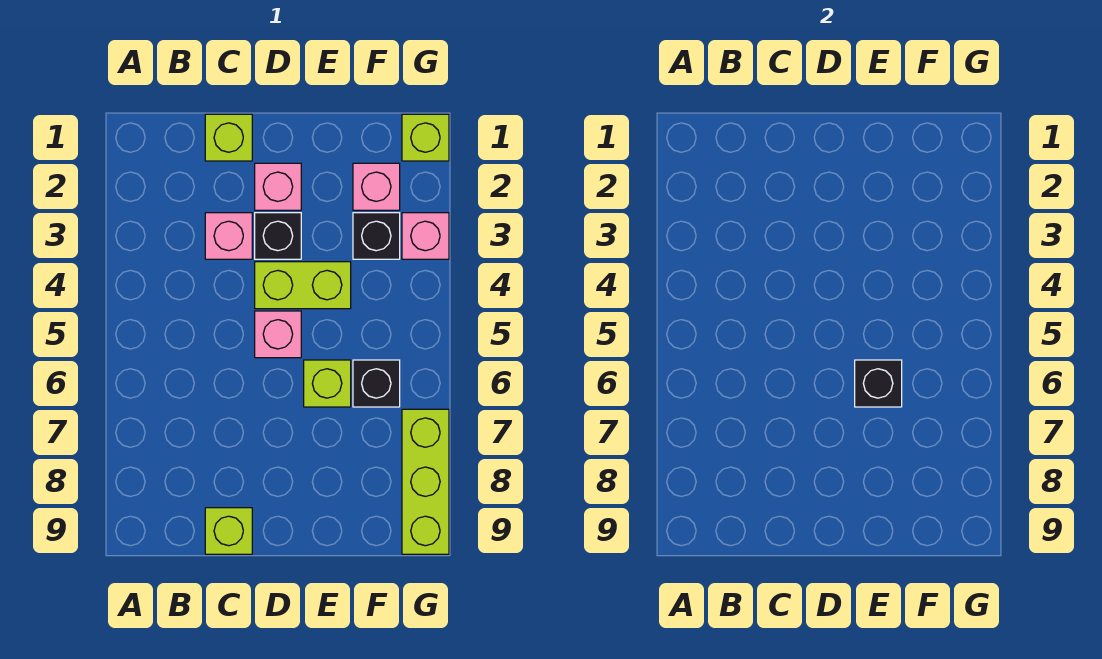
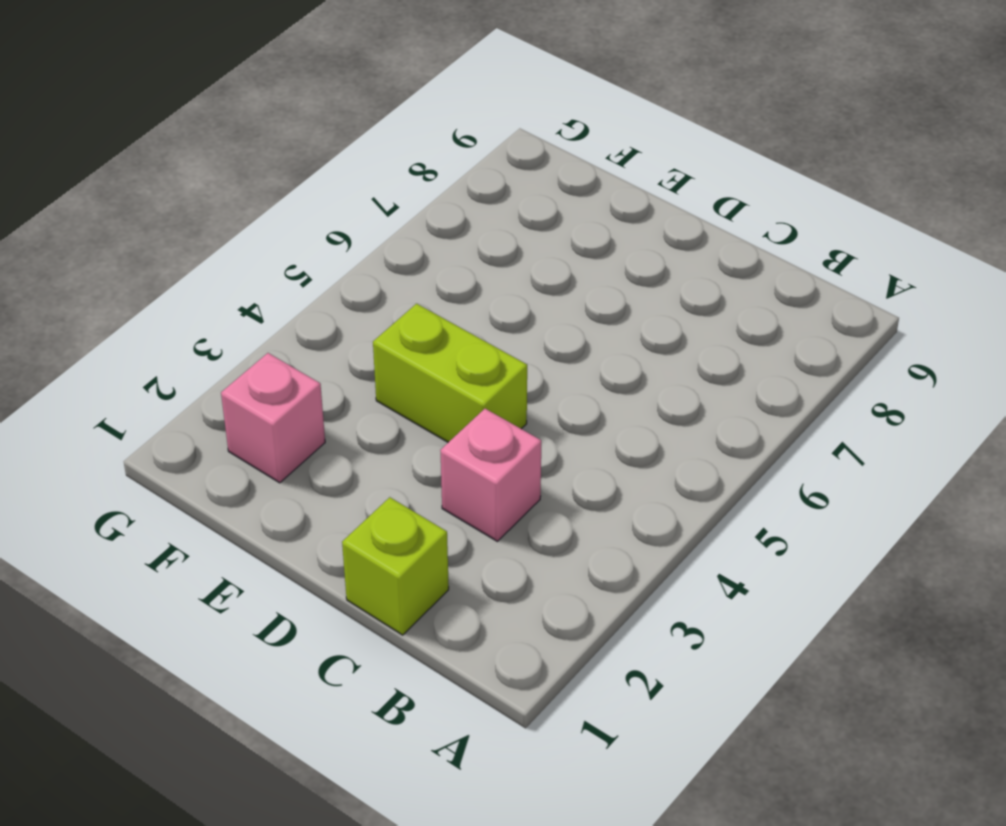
none -> lime brick C9 level 1
none -> pink brick D2 level 1
none -> black brick D3 level 1

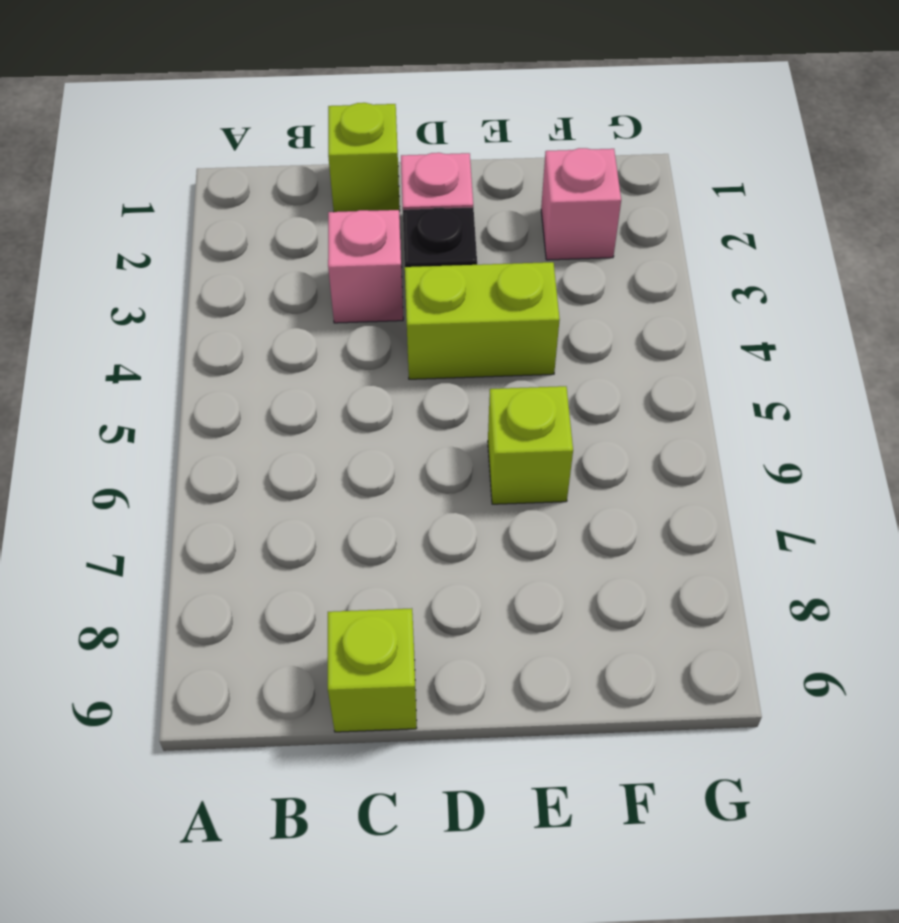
none -> pink brick D5 level 1
none -> black brick F3 level 1
none -> black brick F6 level 1

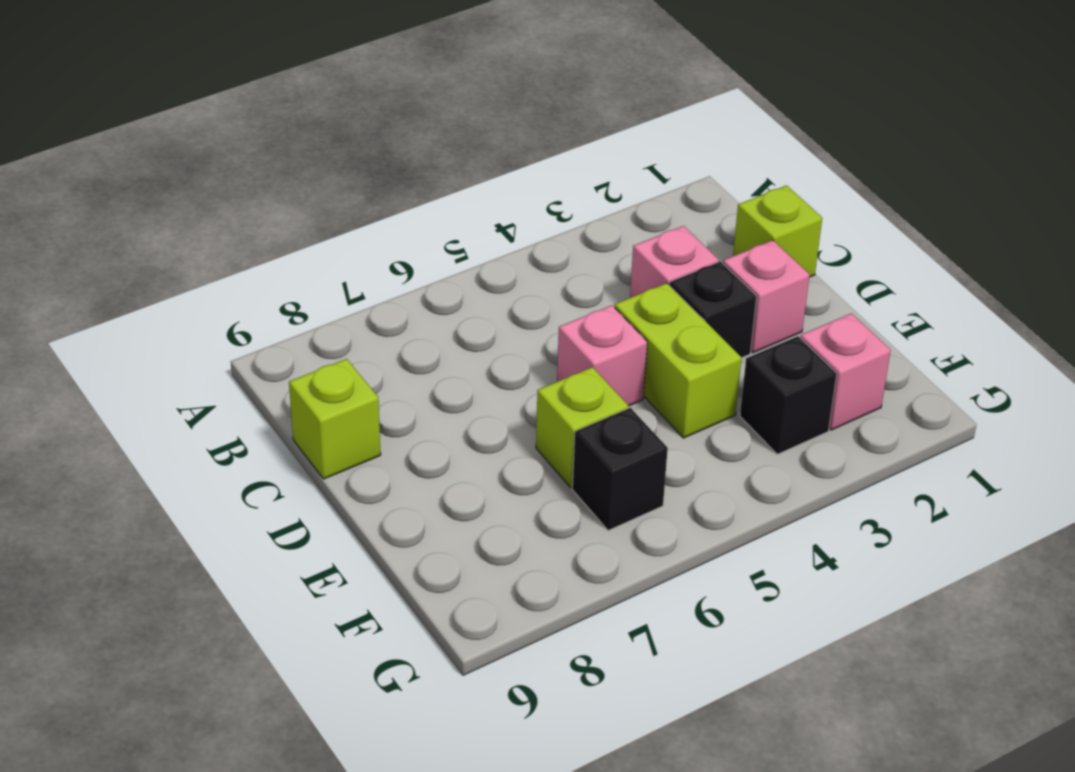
none -> lime brick G1 level 1
none -> pink brick G3 level 1
none -> lime brick G7:G9 level 1

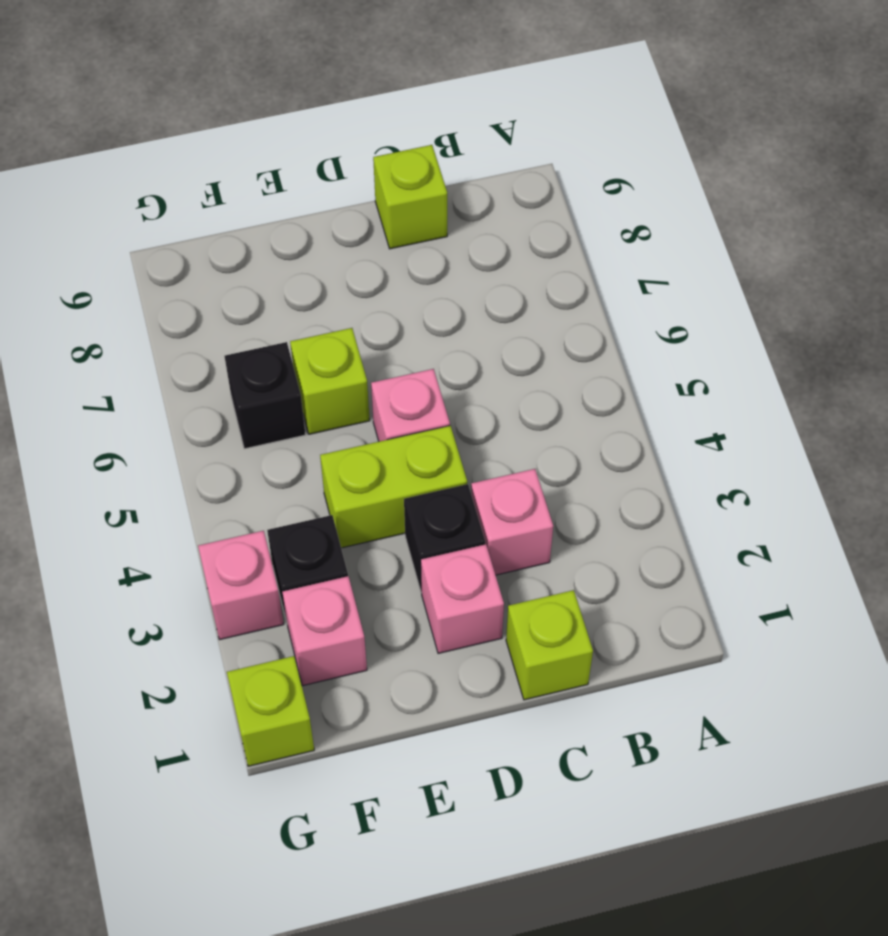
none -> lime brick G7:G9 level 1
none -> black brick E6 level 2

